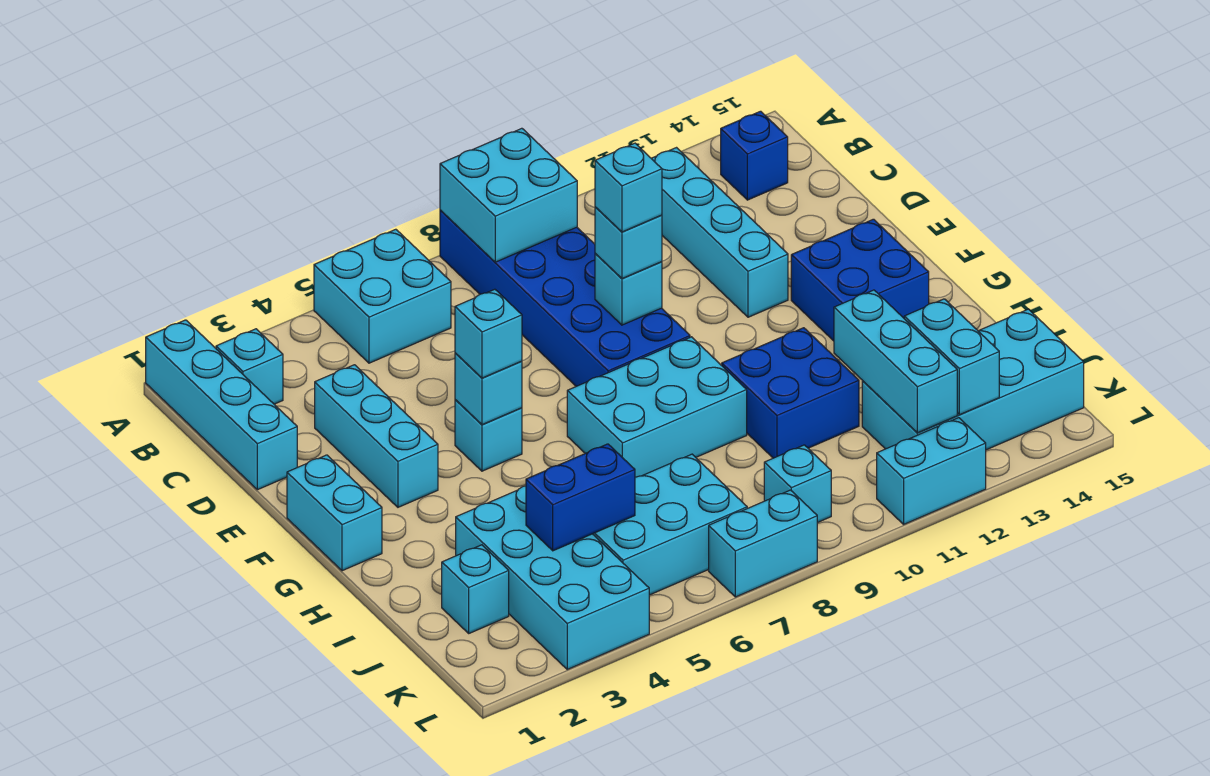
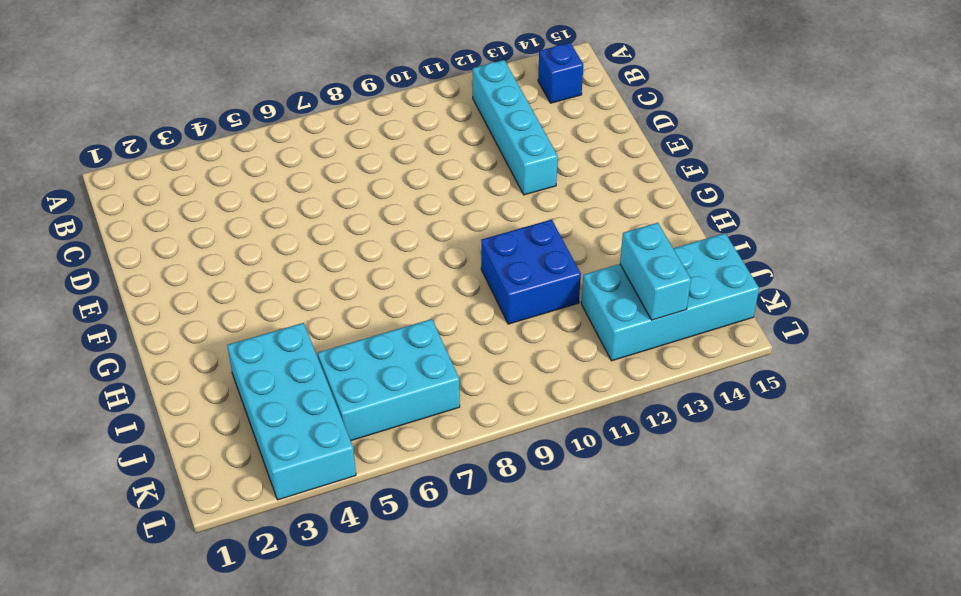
none -> cyan brick A1:D1 level 1
none -> cyan brick A5:B6 level 1
none -> blue brick A8:F9 level 1

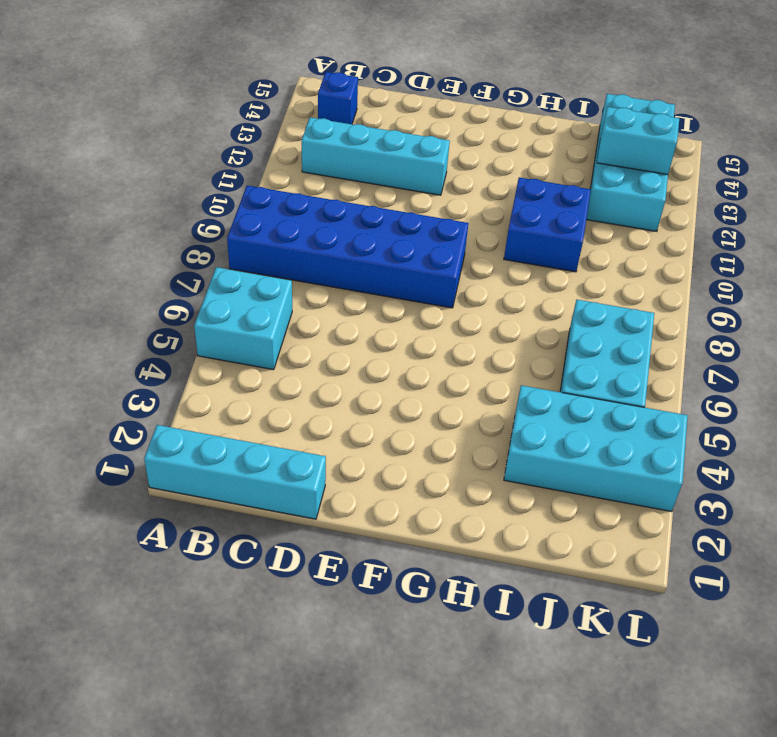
none -> cyan brick B2 level 1
none -> cyan brick D3:F3 level 1
none -> cyan brick F1:G1 level 1

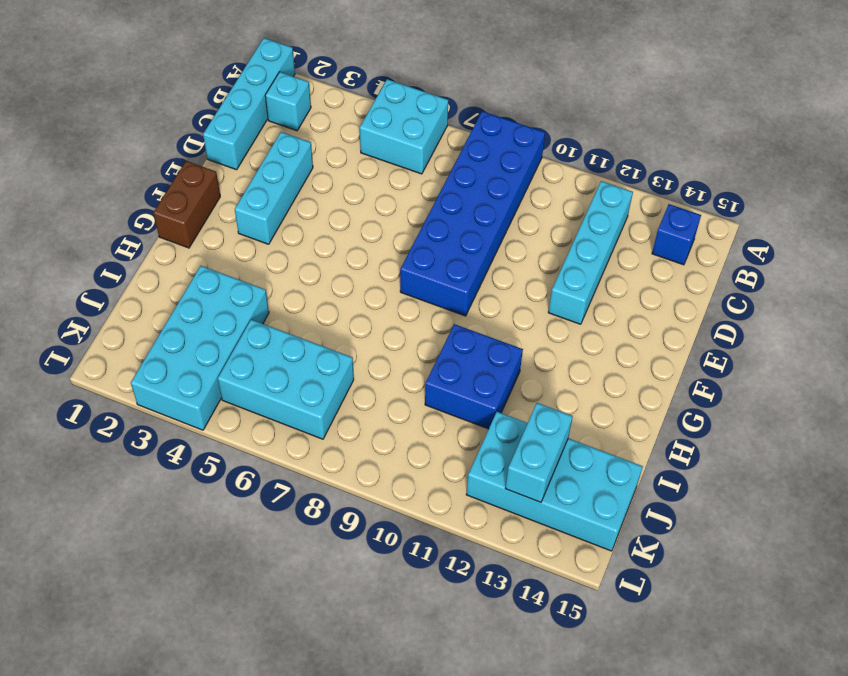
brown brick F1:G1 level 1 -> cyan brick F1:G1 level 1
none -> cyan brick F5 level 1
none -> blue brick F13:G14 level 1
none -> cyan brick G7:H9 level 1

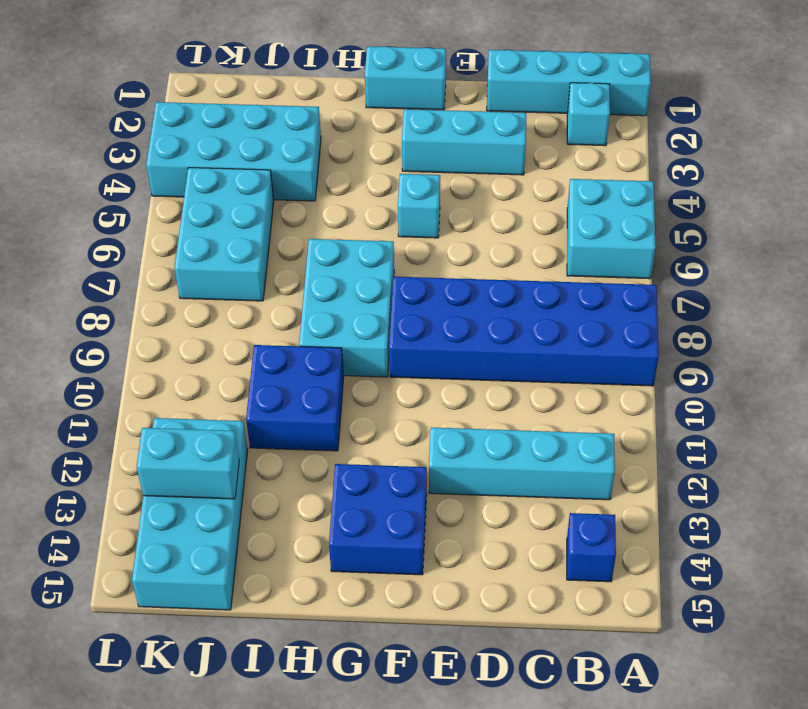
none -> cyan brick J2 level 1
none -> cyan brick K9 level 1
none -> cyan brick L7:L8 level 1

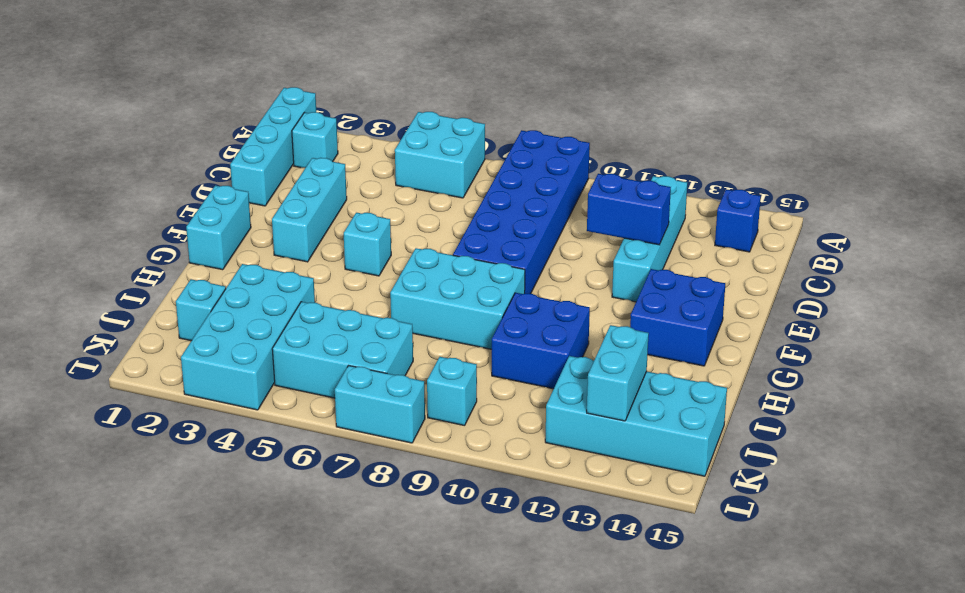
blue brick D11:D12 level 2 -> blue brick J4:J5 level 2
none -> cyan brick L11:L12 level 1
none -> cyan brick A8:B9 level 2
none -> cyan brick E9 level 2

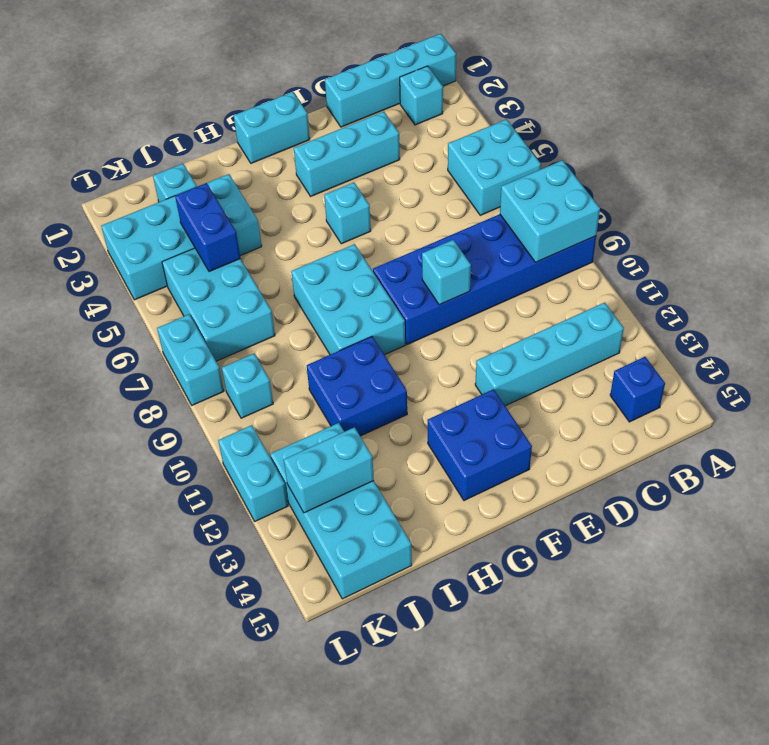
none -> cyan brick F5 level 2
none -> cyan brick I12:K12 level 2
none -> cyan brick E9 level 3

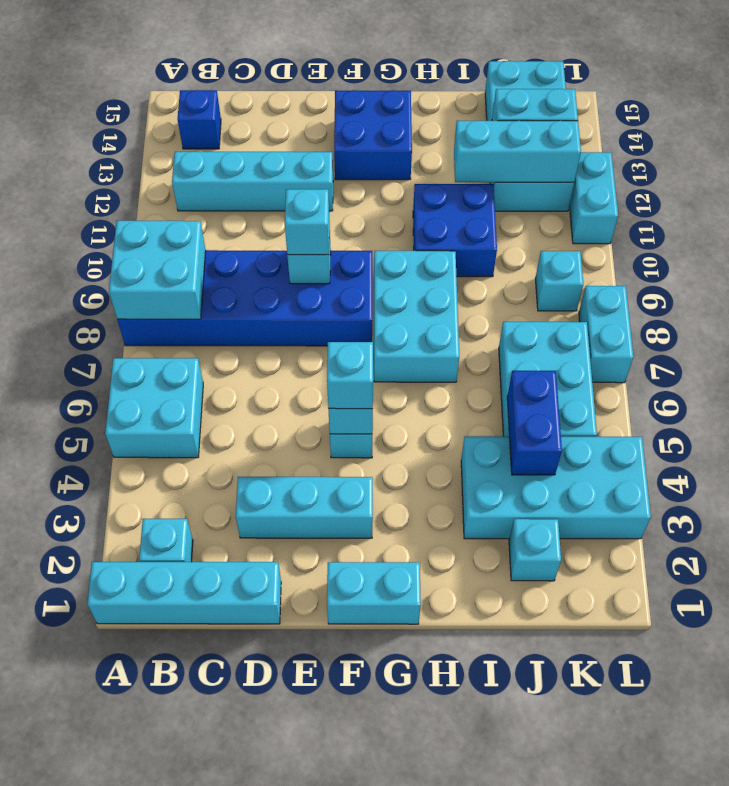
none -> cyan brick E9 level 4

